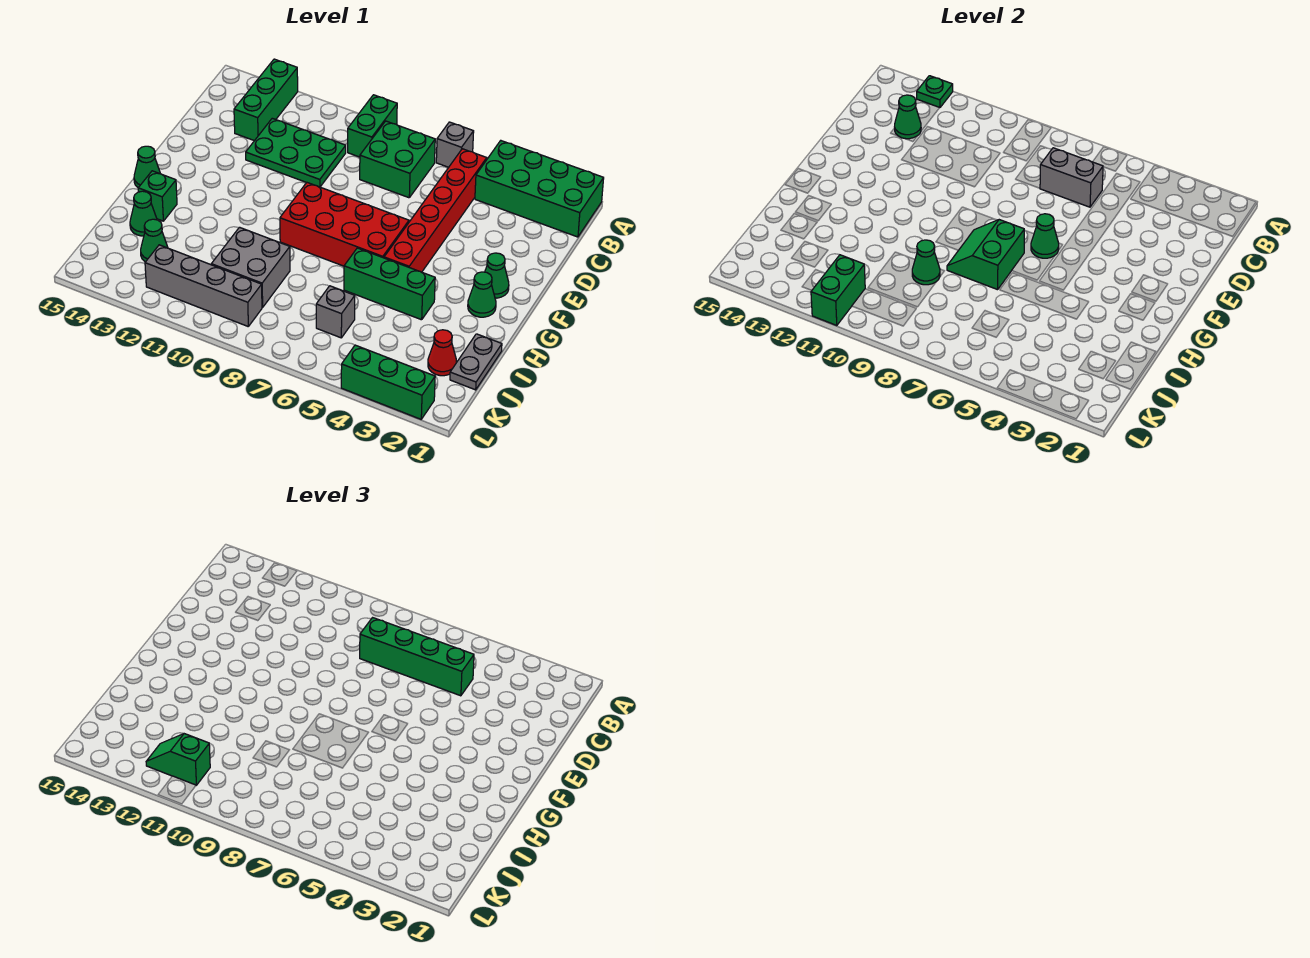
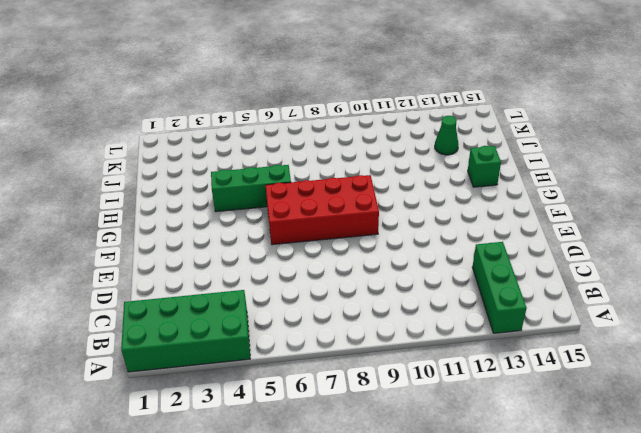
none -> grey brick A6 level 1
none -> green brick A9:B9 level 1
none -> red brick B5:G5 level 1
none -> green brick B7:C8 level 1

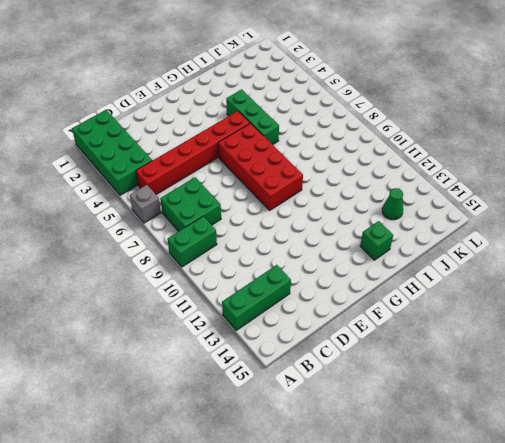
none -> green plate C10:D12 level 1
none -> green cone F2 level 1
none -> green cone G2 level 1
none -> green cone G15 level 1

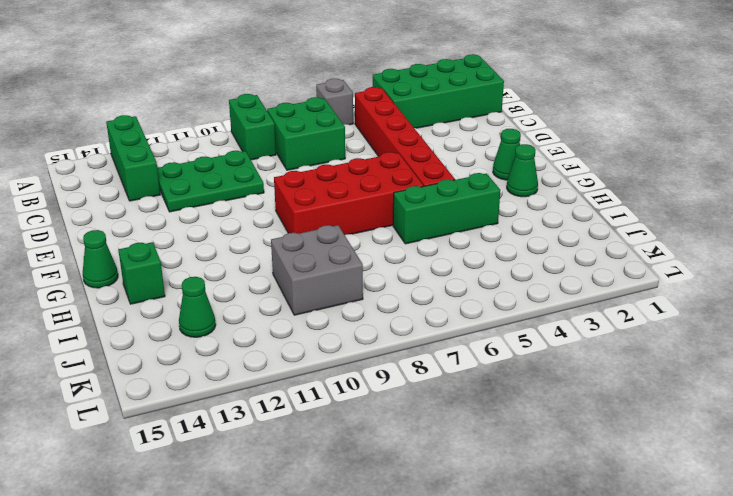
none -> grey plate I1:J1 level 1
none -> green cone I14 level 1
none -> red cone J2 level 1
none -> grey brick J6 level 1

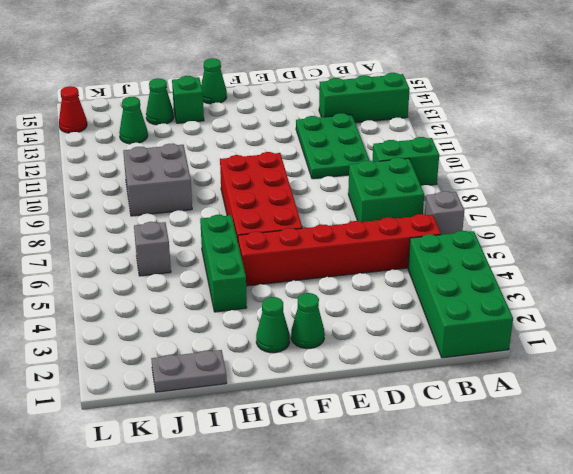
red cone L14 level 1 -> red cone J2 level 1
none -> grey brick K9:K12 level 1
none -> green brick L2:L4 level 1
none -> green plate A13 level 2
none -> grey brick C6:C7 level 2

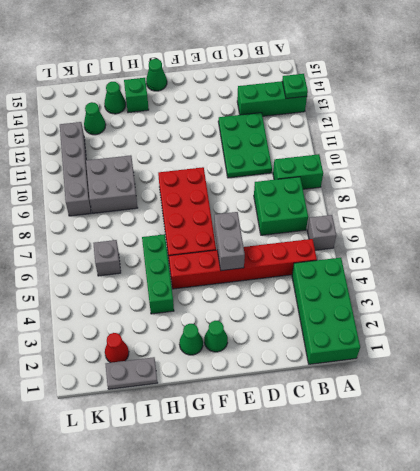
grey brick E5:E6 level 2 -> grey brick C6:C7 level 2
none -> green brick L2:L4 level 1
none -> green cone C13 level 2
none -> green cone F6 level 2
none -> green slope G7:H8 level 2 top 7

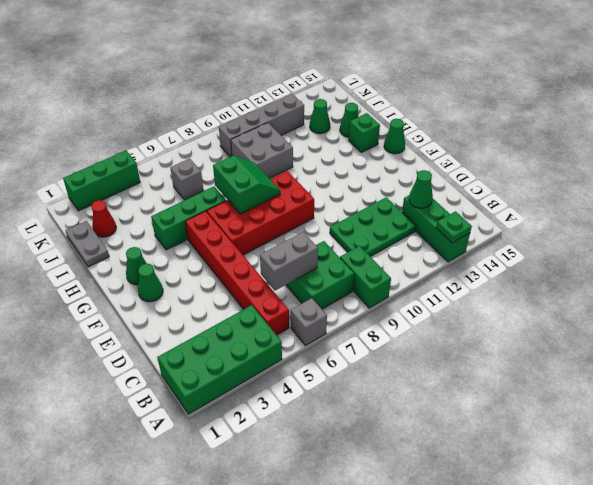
none -> green cone F6 level 2
none -> green cone I9 level 2
none -> green brick K11:L11 level 2
none -> green brick C5:C8 level 3

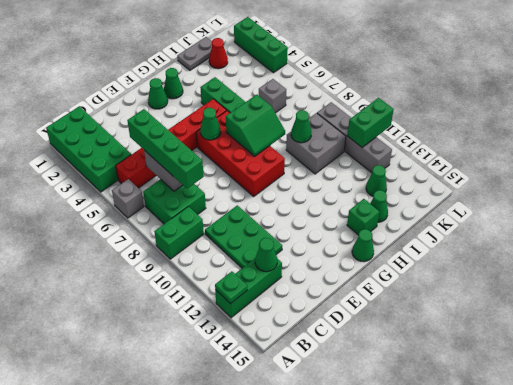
none -> green slope K11:K12 level 3 top 11

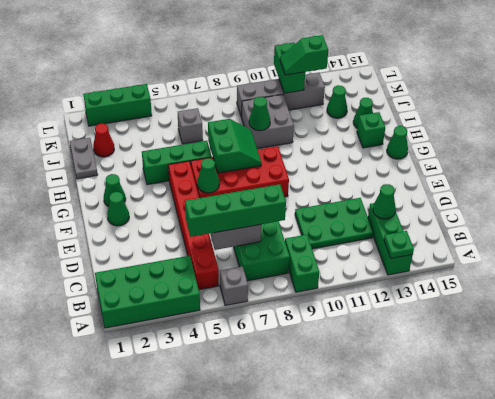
green slope K11:K12 level 3 top 12 -> green slope K11:K12 level 3 top 11

